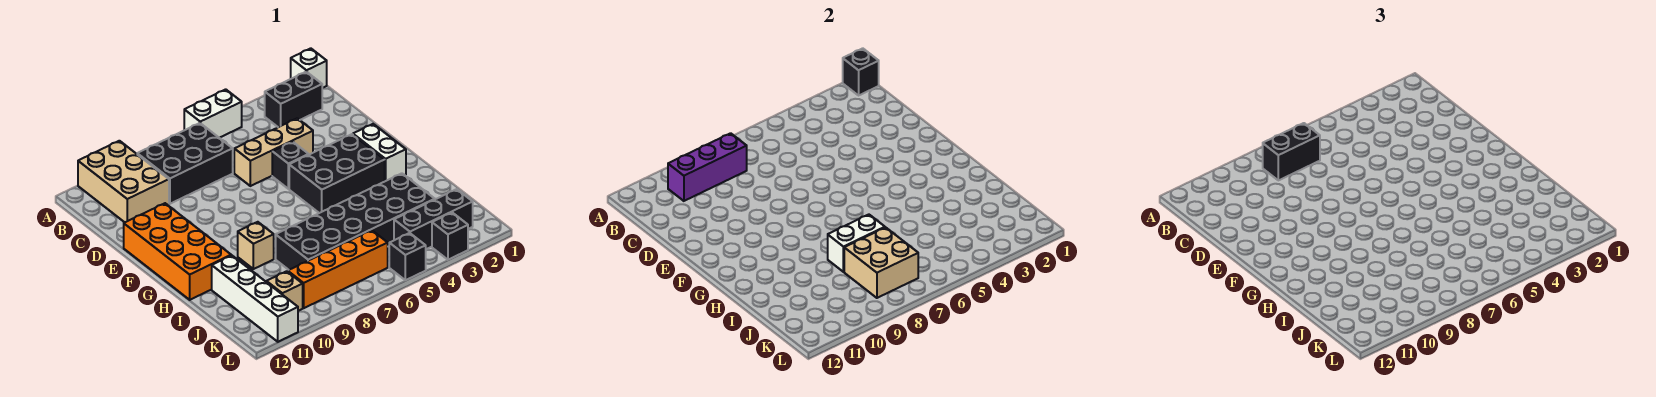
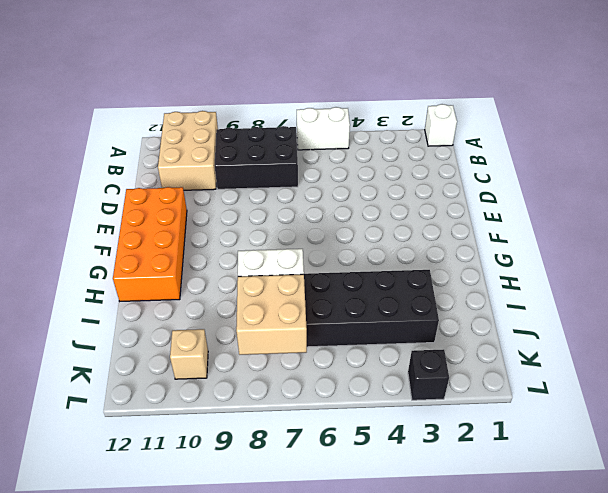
none -> black brick B2:B3 level 1
none -> tan brick D4:D6 level 1
none -> black brick E5 level 1

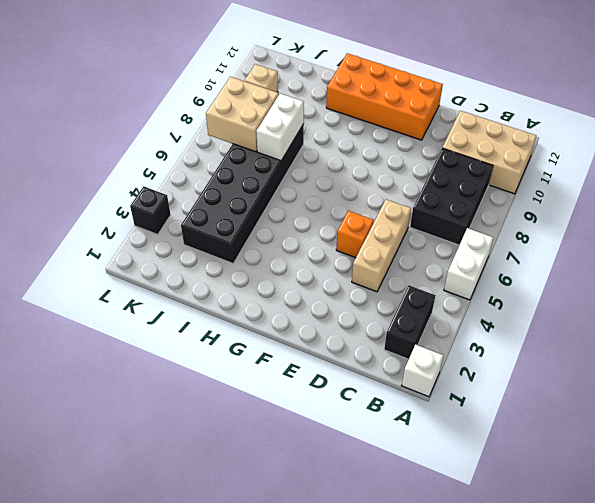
orange brick E5 level 1 -> black brick E5 level 1
none -> white brick F2:G2 level 1
none -> black brick F3:G5 level 1
none -> tan brick H9 level 1

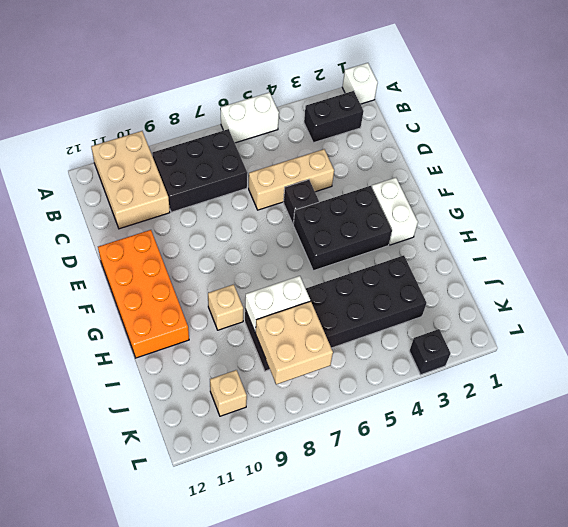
none -> white brick I11:L11 level 1
none -> black brick K2:K4 level 1
none -> orange brick K6:K9 level 1

